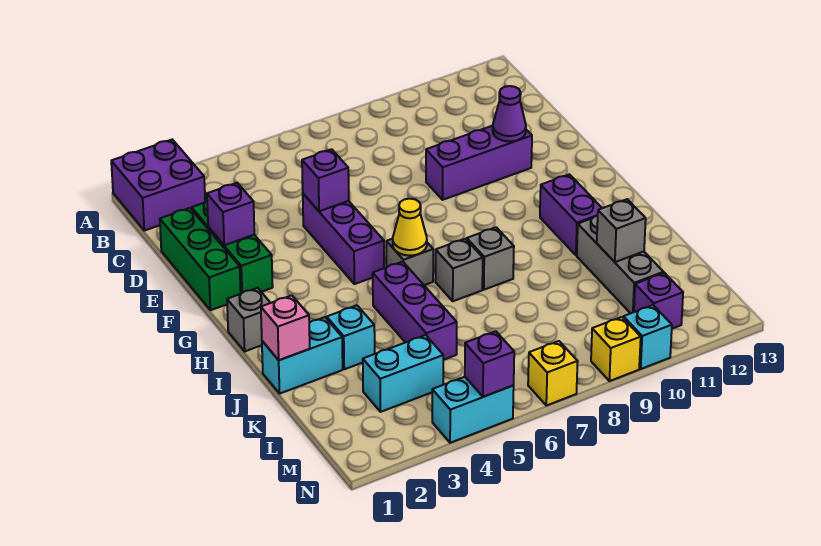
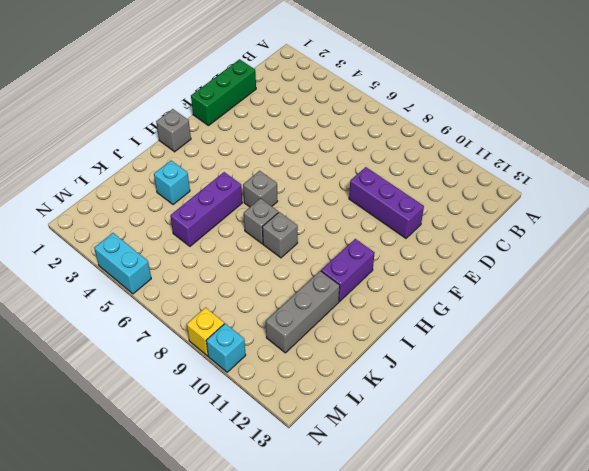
none -> purple brick A1:B2 level 1
none -> green brick D2:F2 level 1
none -> purple brick E5:G5 level 1

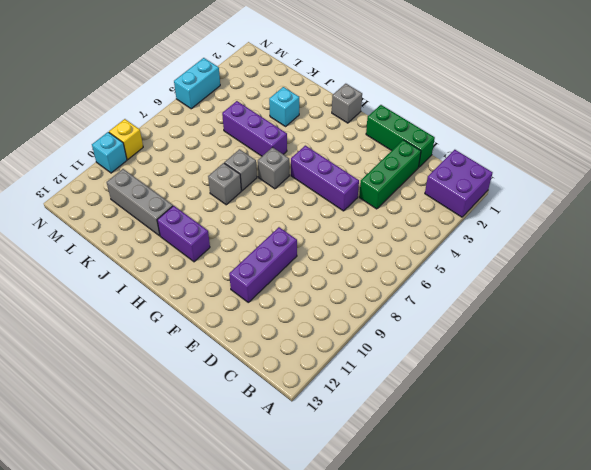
green brick D2:D4 level 1 -> green brick D2:F2 level 1
none -> cyan brick J1:J2 level 1
none -> cyan brick L3:L4 level 1
none -> purple brick M11 level 1

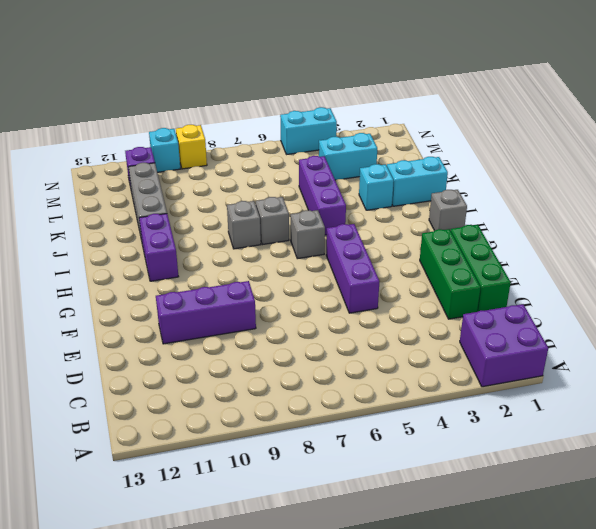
none -> yellow brick N7 level 1
none -> purple brick E2 level 2
none -> purple brick E5 level 2

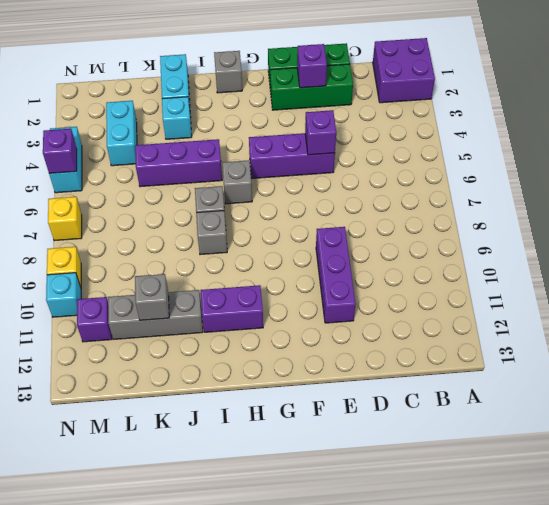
none -> purple cone E11 level 2
none -> yellow cone H6 level 2
none -> pink brick J1 level 2

